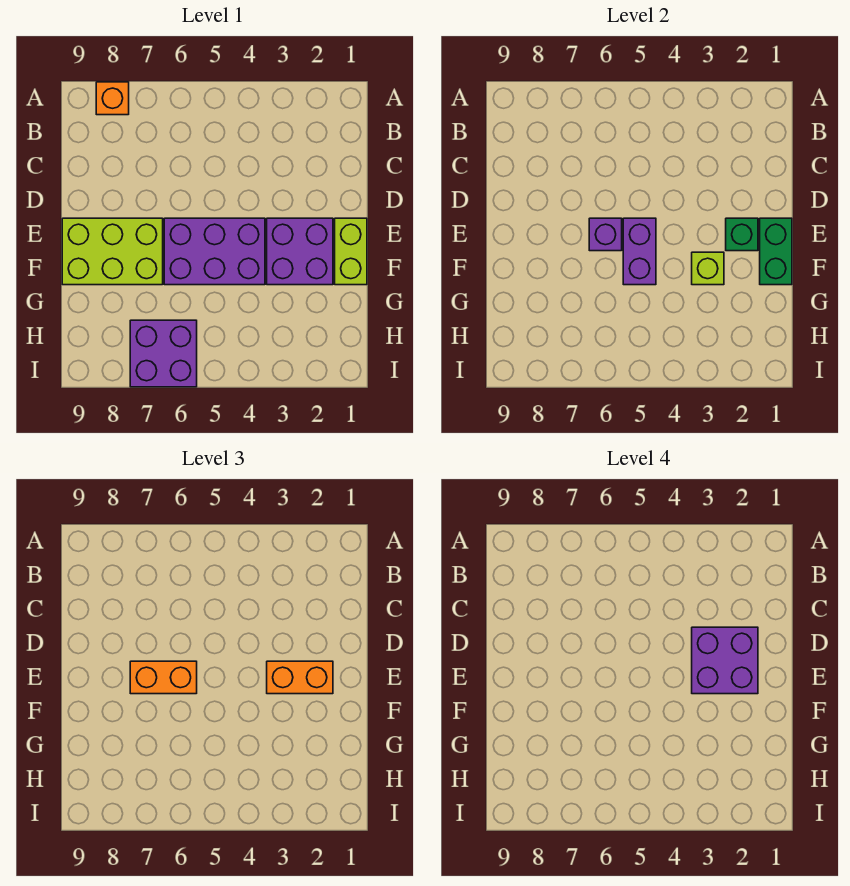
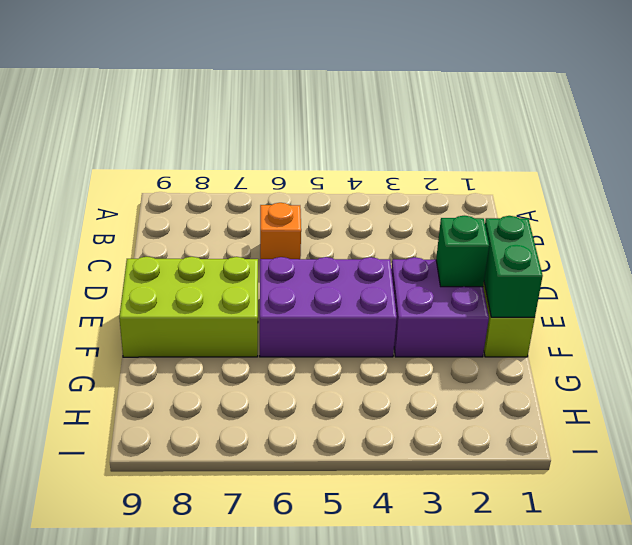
orange brick C6 level 1 -> orange brick A8 level 1
none -> purple brick H6:I7 level 1
none -> purple brick E5:F5 level 2
none -> purple brick E6 level 2

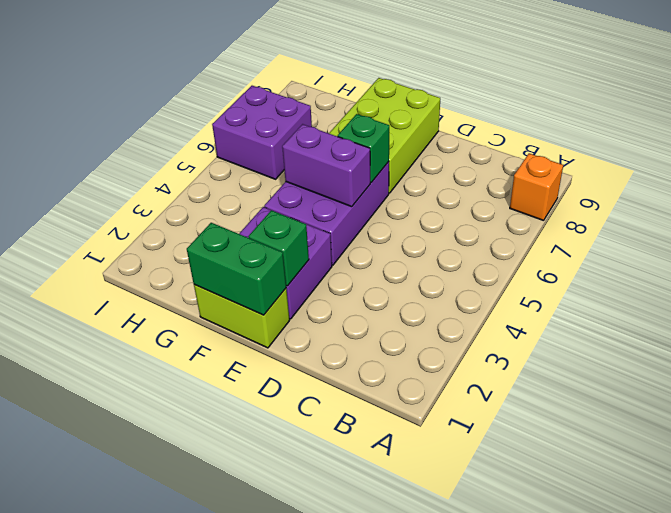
green brick E6 level 2 -> purple brick E6 level 2
none -> lime brick F3 level 2
none -> orange brick E2:E3 level 3
none -> orange brick E6:E7 level 3

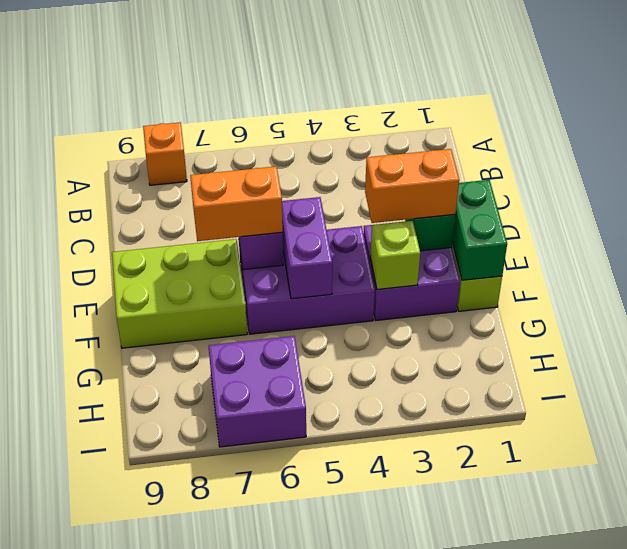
none -> purple brick D2:E3 level 4

